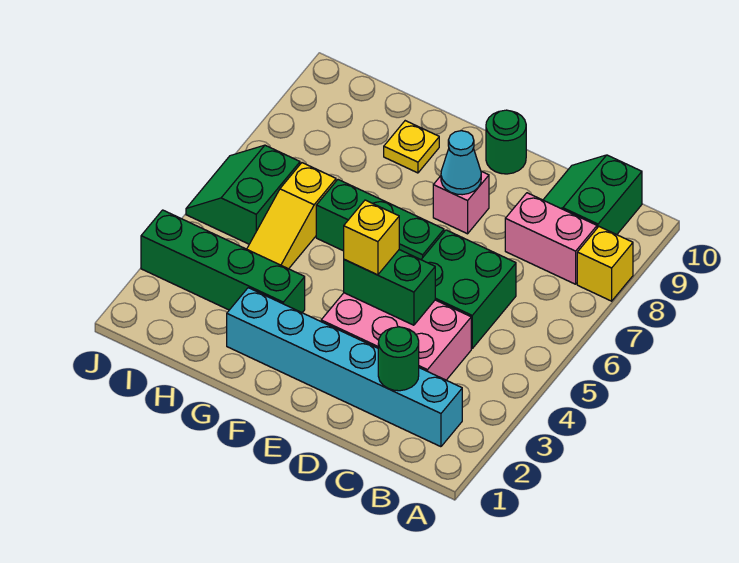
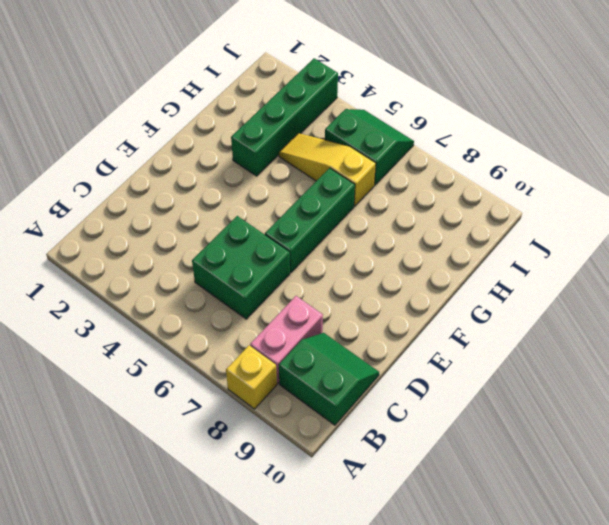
none -> cyan brick B2:G2 level 1
none -> pink brick C3:E4 level 1
none -> pink brick E8 level 1

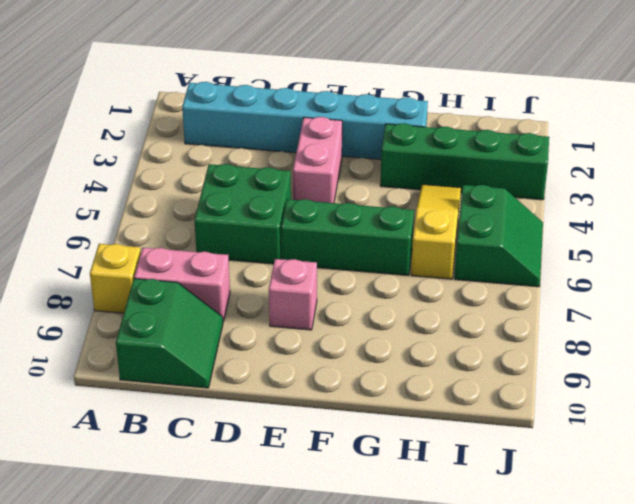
pink brick E3:E4 level 1 -> pink brick C3:E4 level 1
none -> green round brick E10 level 1
none -> yellow plate G9 level 1
none -> green round brick C2 level 2

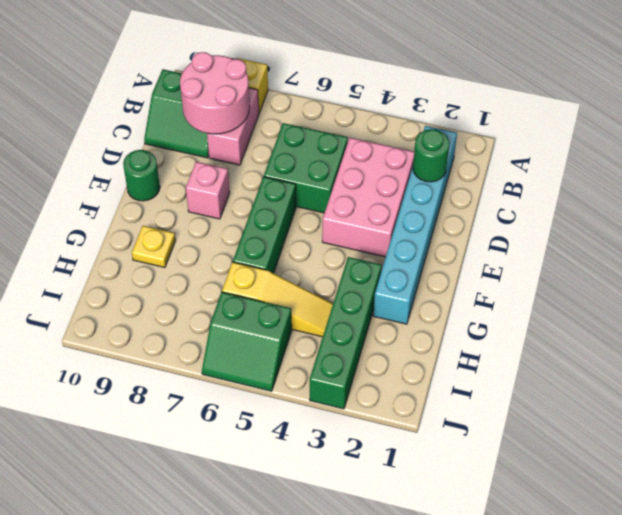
pink round brick B8:C9 level 2 -> none
none -> green brick D4:E4 level 2
none -> cyan cone E8 level 2
none -> yellow brick E4 level 3

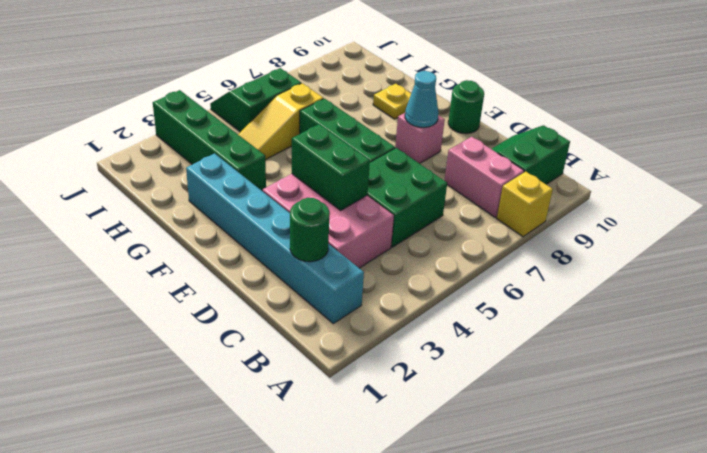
none -> yellow brick E4 level 3

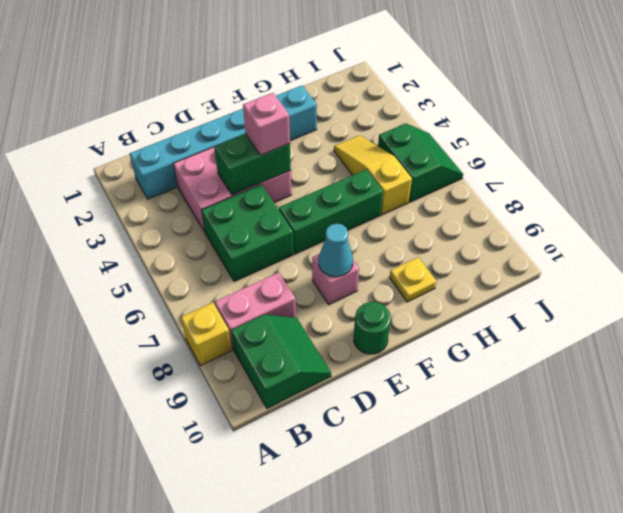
pink brick E4 level 3 -> yellow brick E4 level 3
none -> green brick G3:J3 level 1
none -> green round brick C2 level 2

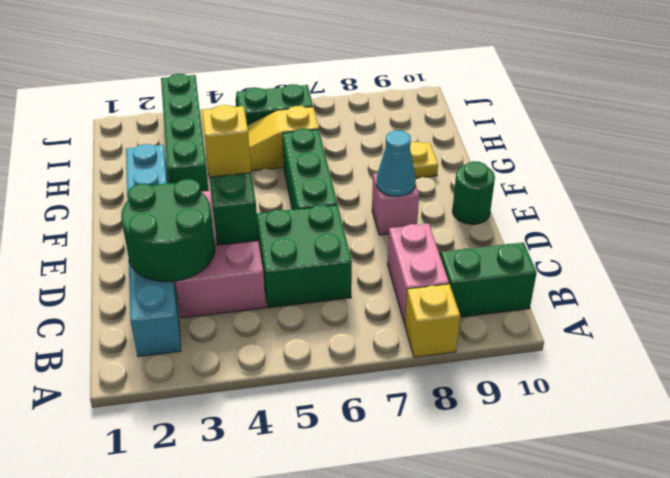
green round brick C2:D3 level 2 -> green round brick C2 level 2

